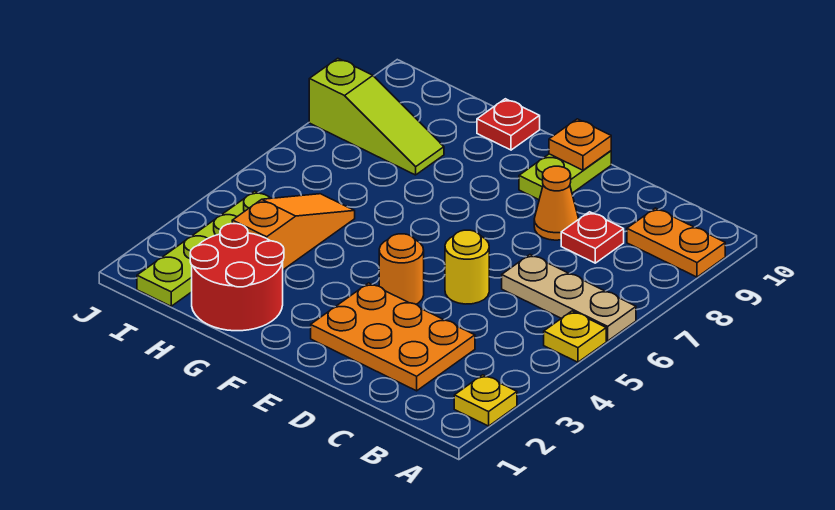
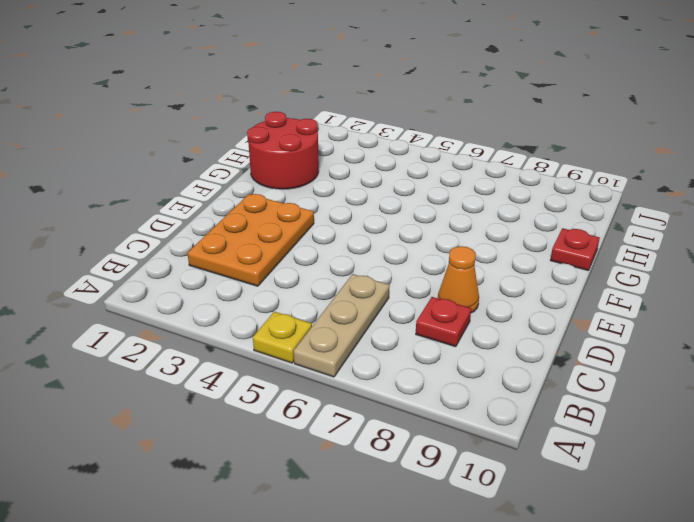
none -> yellow plate A2 level 1
none -> orange plate A9:B9 level 1
none -> yellow round brick D5 level 1

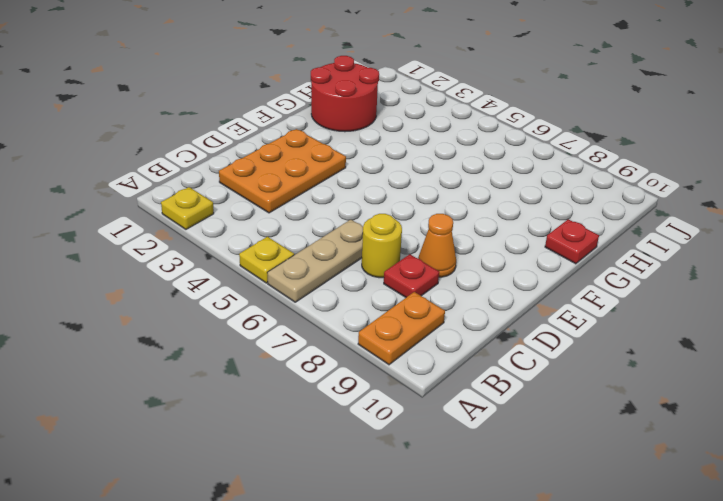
yellow round brick C7 level 1 -> yellow round brick D5 level 1
none -> orange round brick E4 level 1
none -> lime plate E9:E10 level 1
none -> orange slope H3:H5 level 1 top 3

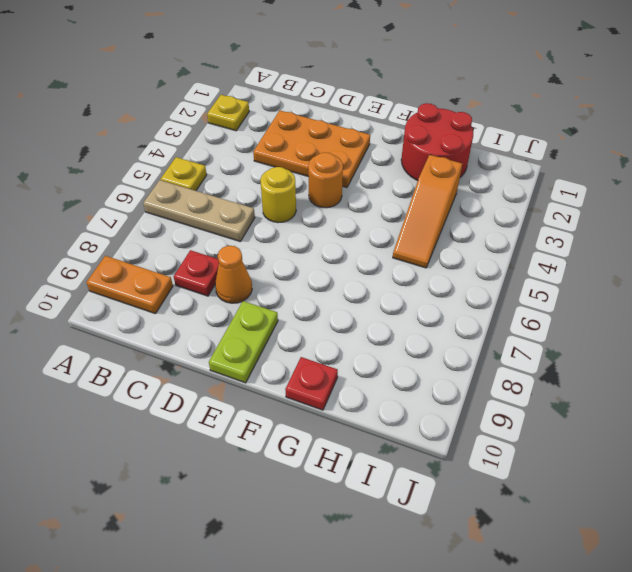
none -> lime slope H8:J8 level 1 top J
none -> lime plate I1:I4 level 1
none -> orange plate E10 level 2

